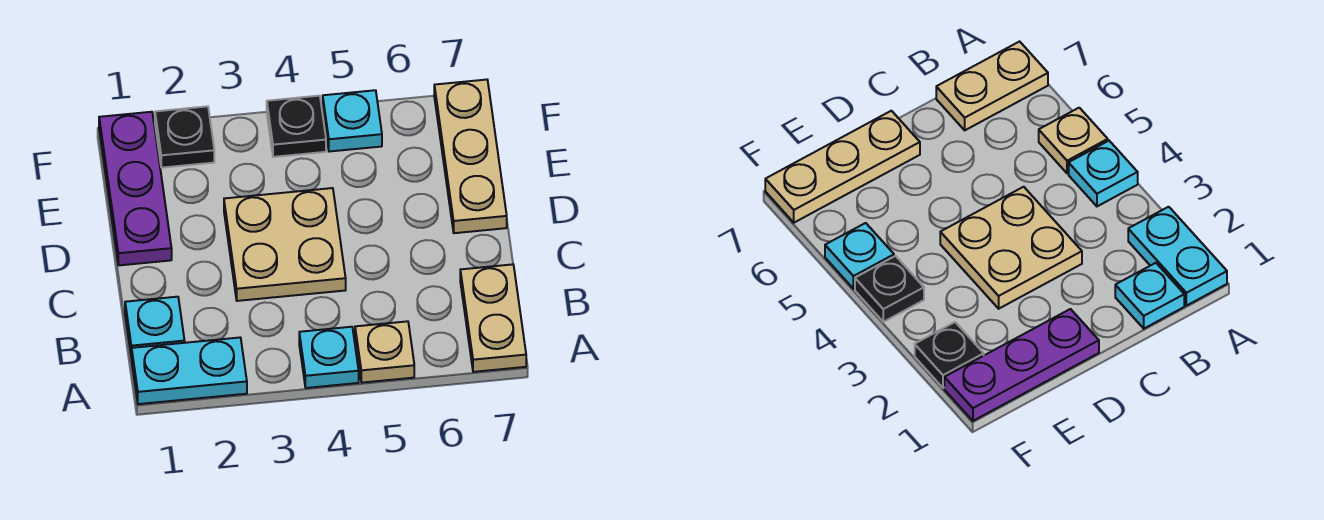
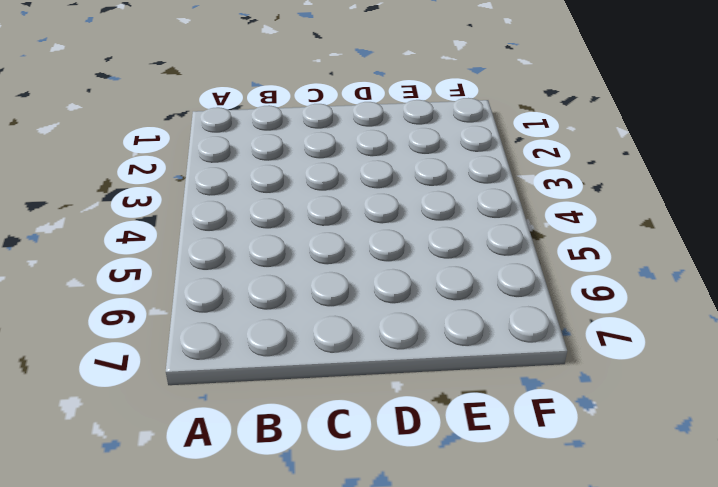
none -> cyan plate A1:A2 level 1
none -> cyan plate A4 level 1

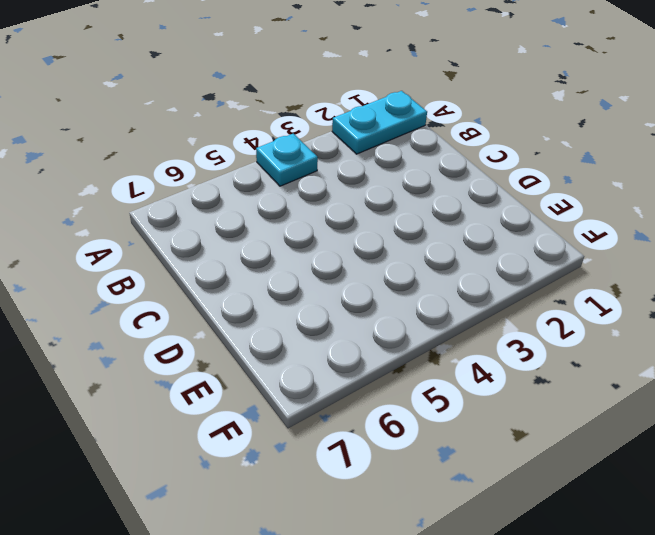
none -> tan plate A5 level 1
none -> tan plate A7:B7 level 1

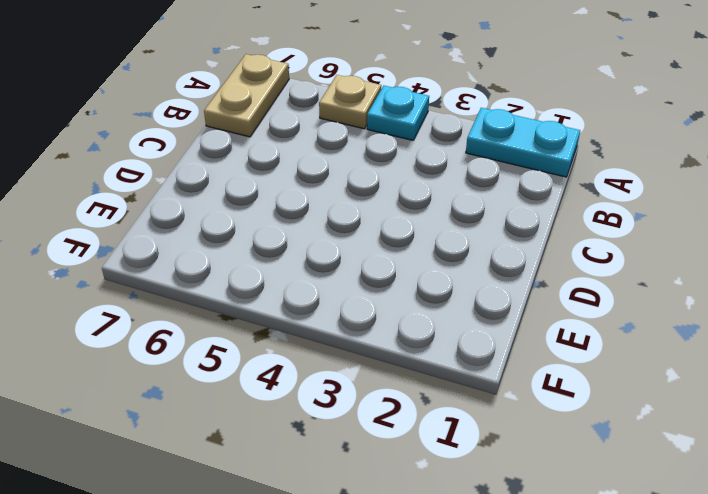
none -> cyan plate B1 level 1
none -> tan plate C3:D4 level 1

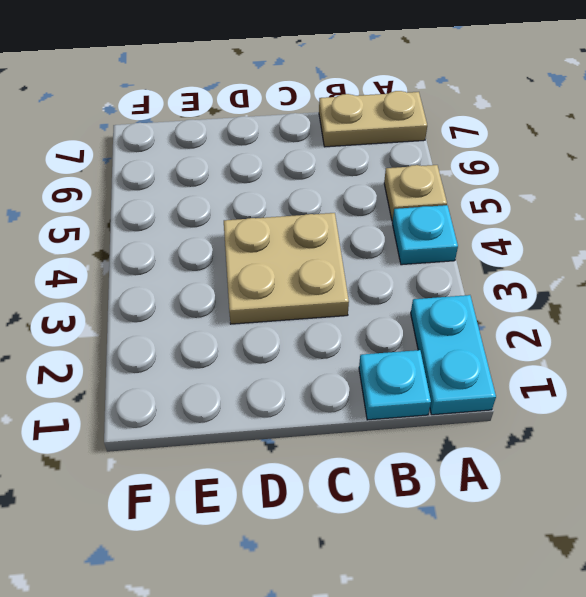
none -> purple plate D1:F1 level 1
none -> tan plate D7:F7 level 1

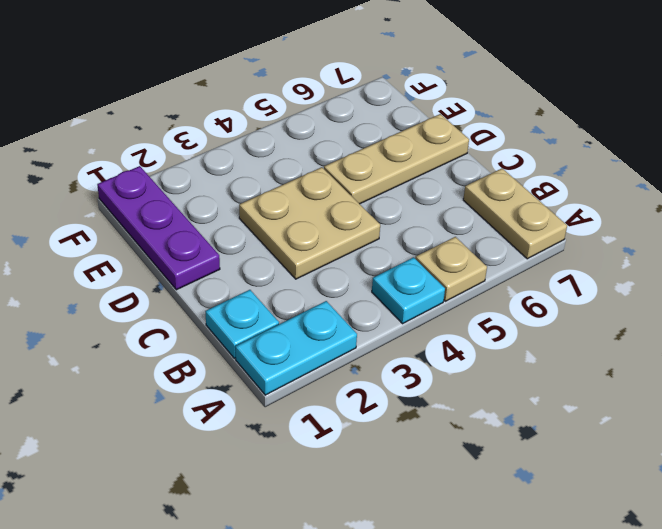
tan plate D5:D7 level 1 -> tan plate D7:F7 level 1
none -> black plate F2 level 1
none -> black plate F4 level 1

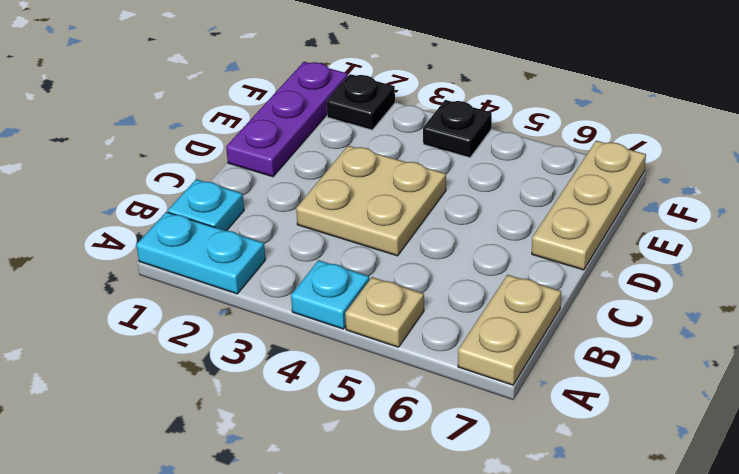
none -> cyan plate F5 level 1

